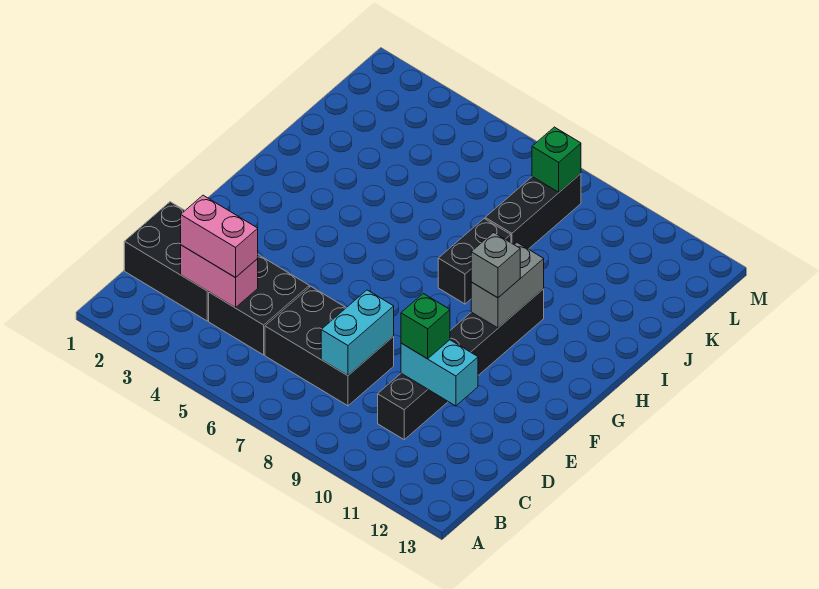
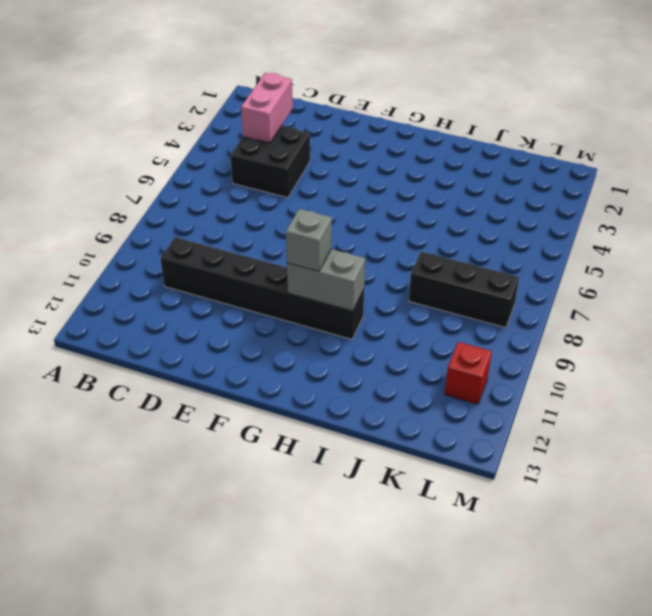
red brick L11 level 1 -> none
none -> black brick C1:D3 level 1
none -> black brick C6:D8 level 1
none -> black brick H8:I8 level 1

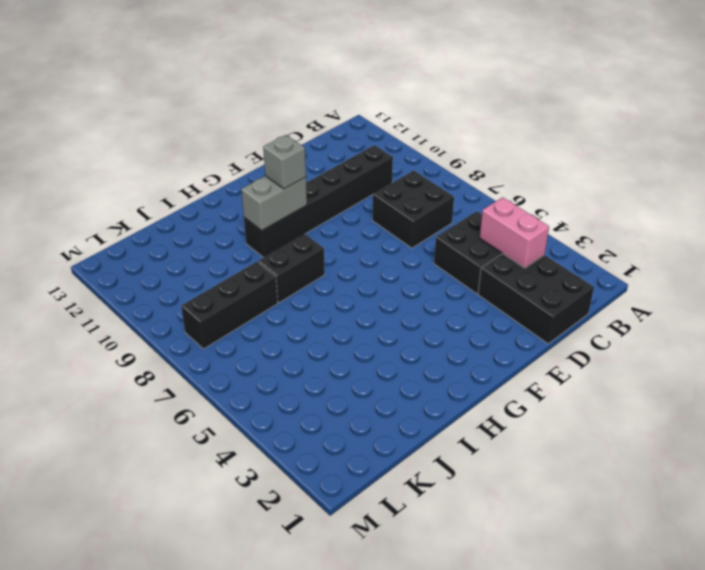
black brick C7:D8 level 1 -> black brick C6:D8 level 1
none -> cyan brick C8:D8 level 2
none -> cyan brick D10:D11 level 2
none -> green brick L8 level 2

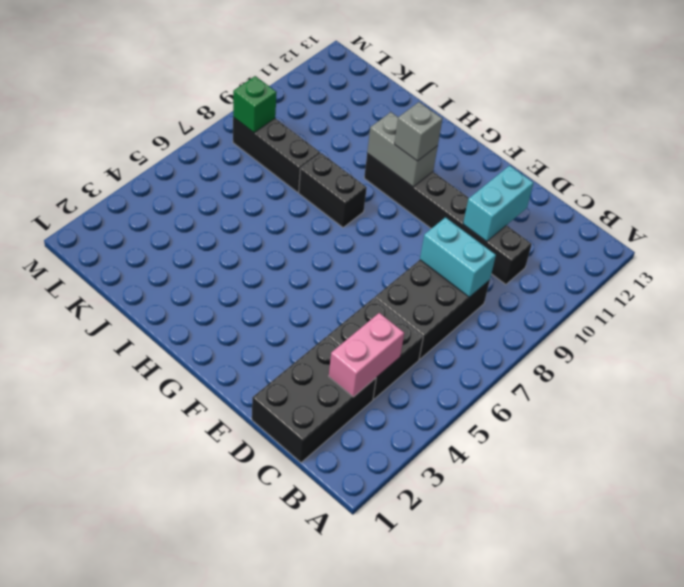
none -> pink brick C3:C4 level 3
none -> green brick D10 level 3

